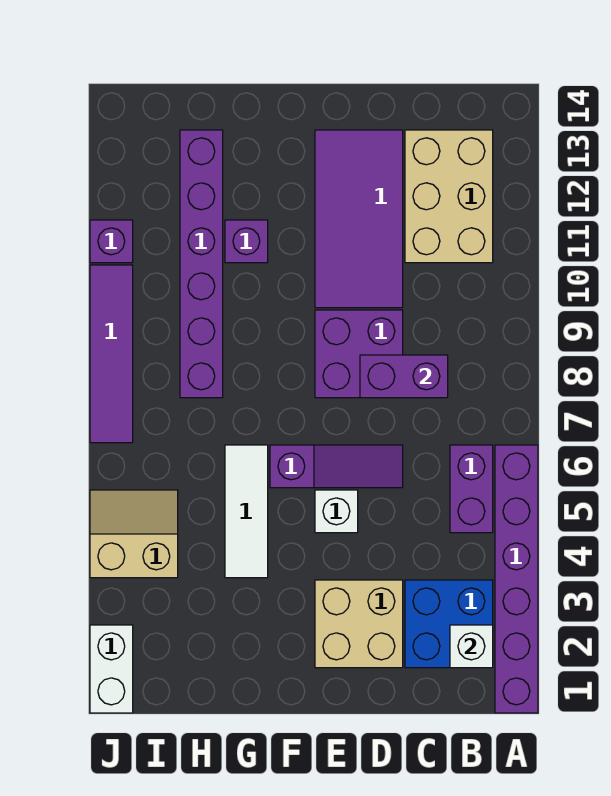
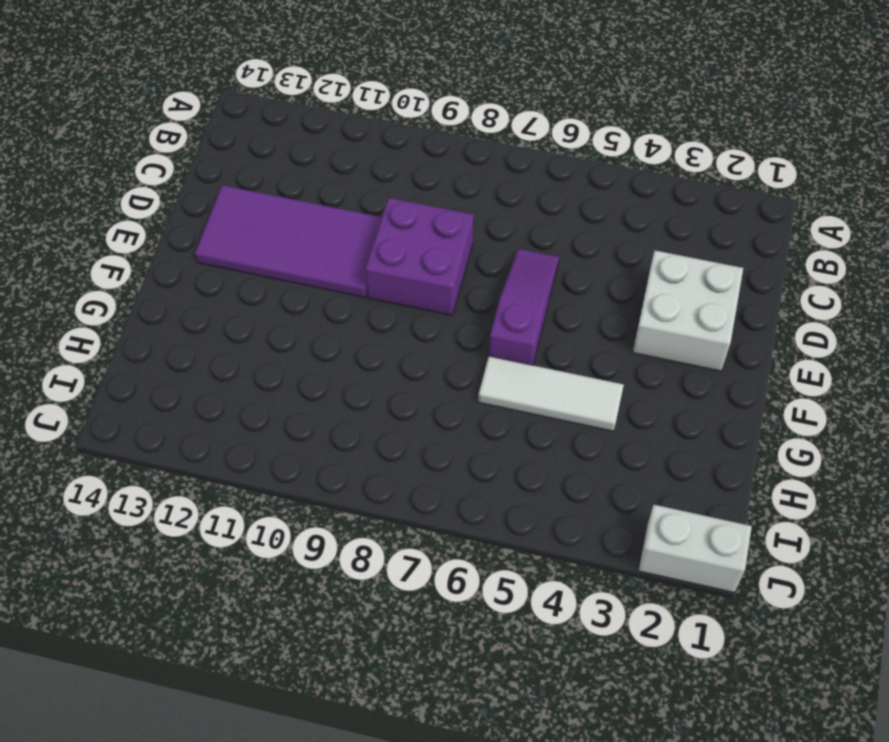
white brick D2:E3 level 1 -> tan brick D2:E3 level 1
none -> purple brick A1:A6 level 1
none -> blue brick B2:C3 level 1
none -> purple brick B5:B6 level 1

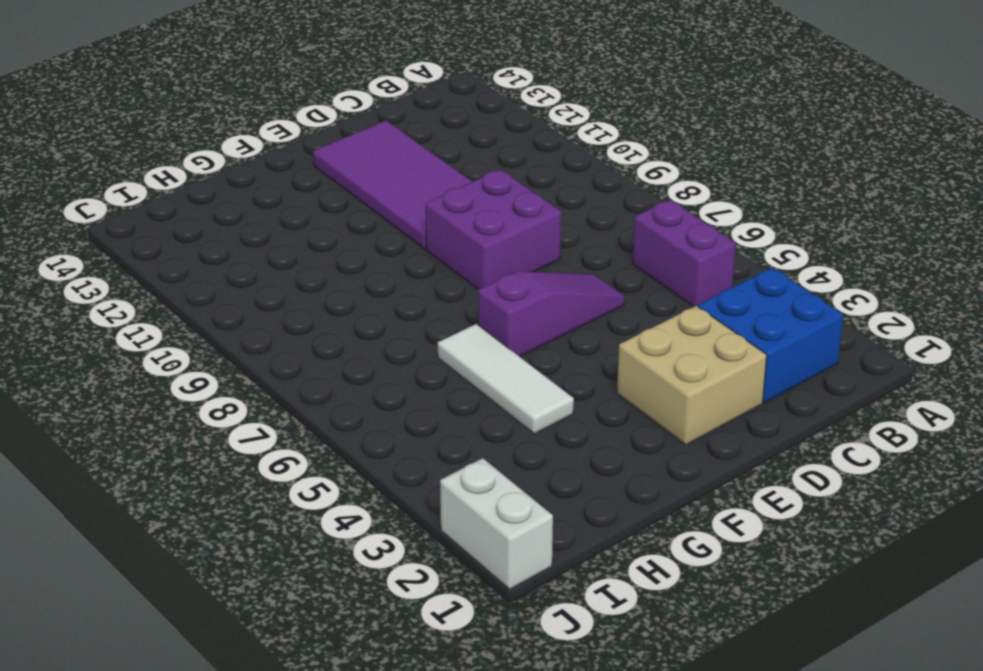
none -> purple brick A1:A6 level 1
none -> tan brick B11:C13 level 1
none -> white brick E5 level 1

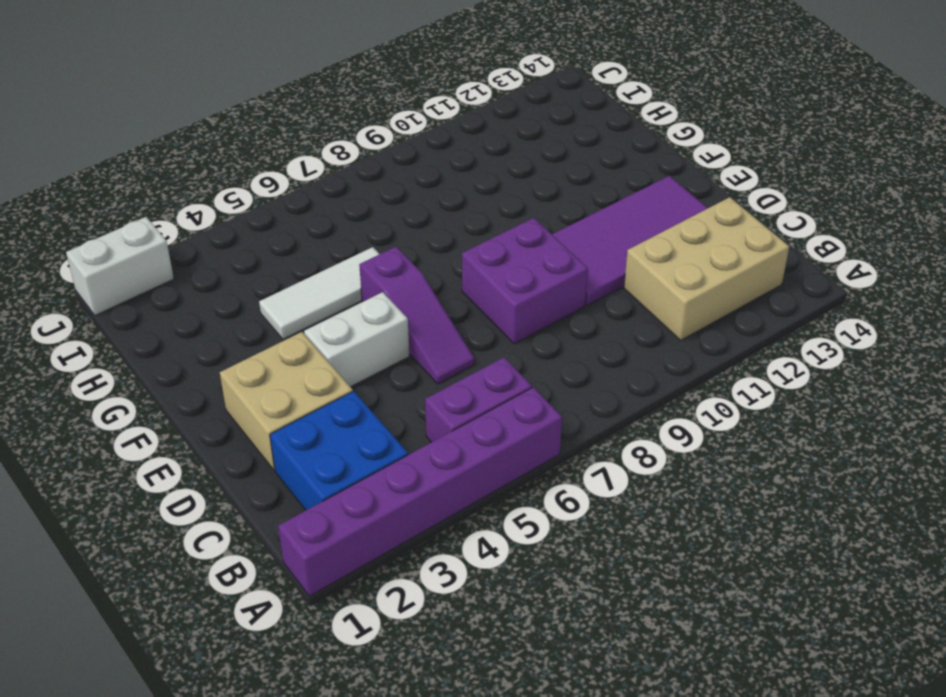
white brick E4:E5 level 1 -> white brick E5 level 1
none -> purple brick G11 level 1
none -> purple brick H8:H13 level 1
none -> tan slope I4:J5 level 1 top 4

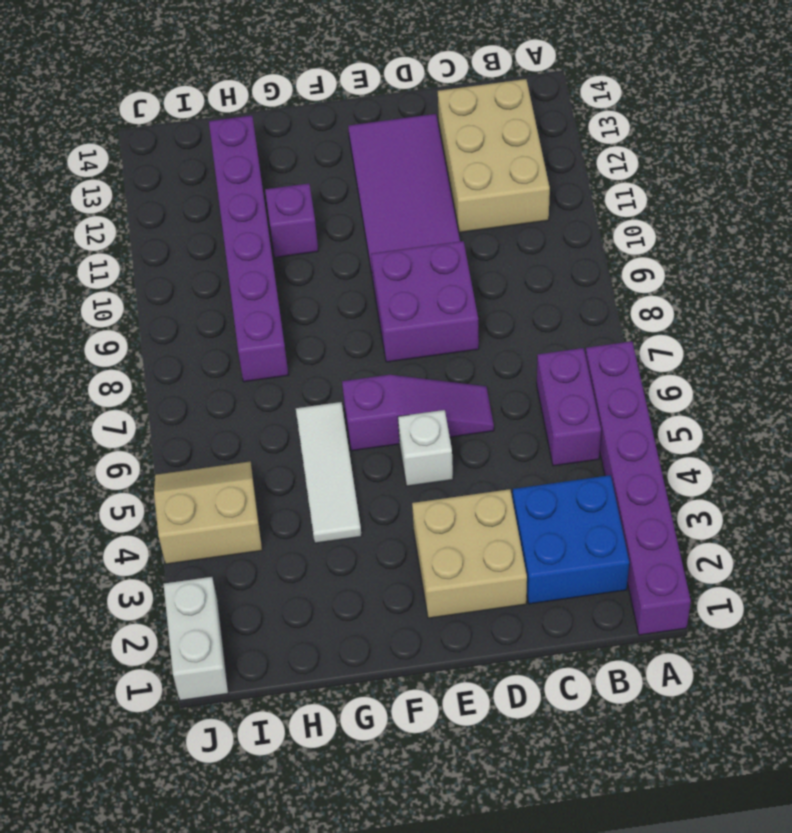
none -> purple tile J7:J10 level 1
none -> purple brick J11 level 1
none -> white brick B2 level 2

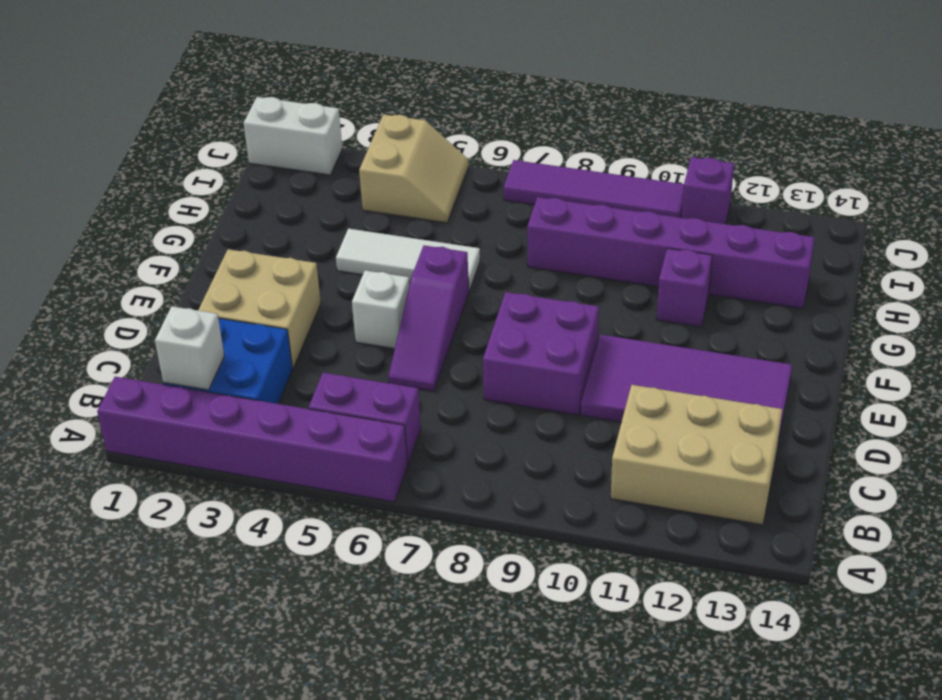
none -> purple brick C8:D8 level 2

